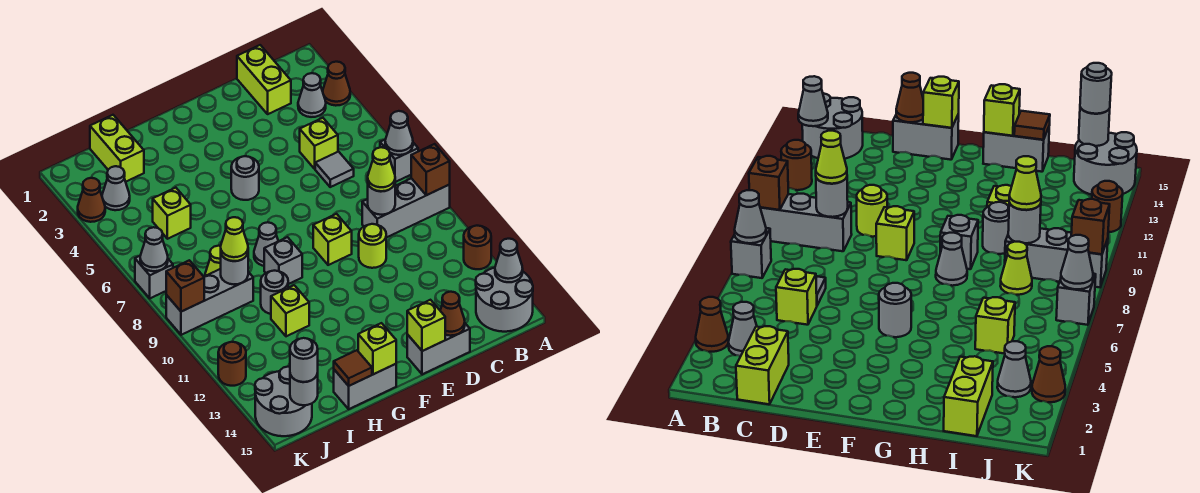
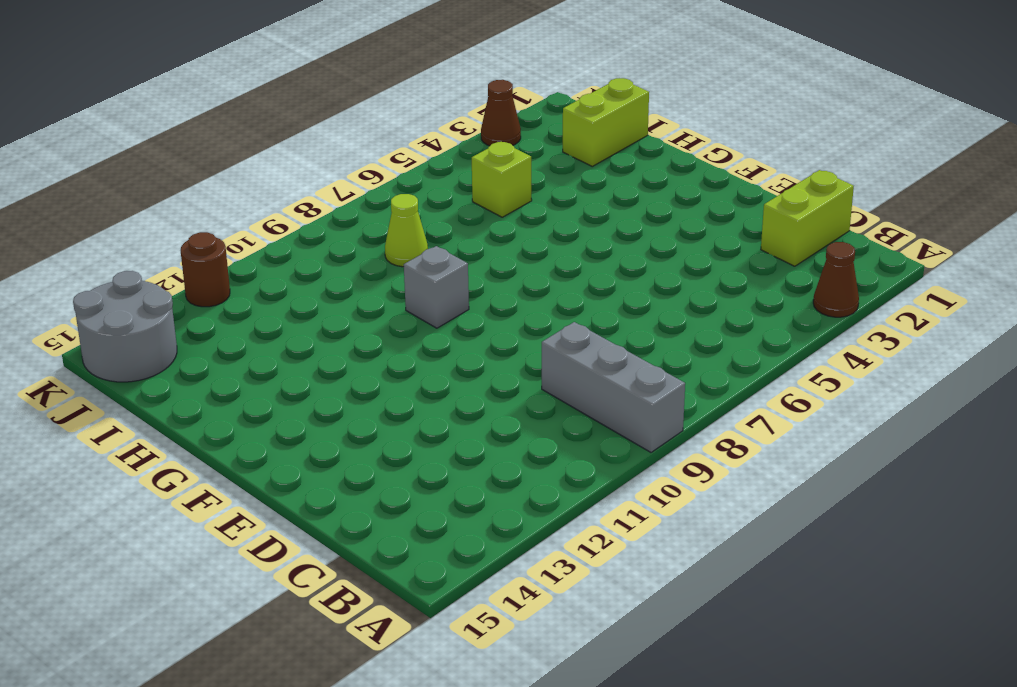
none -> grey brick A7 level 1
none -> brown round brick A12 level 1
none -> grey round brick A14:B15 level 1
none -> grey cone B3 level 1

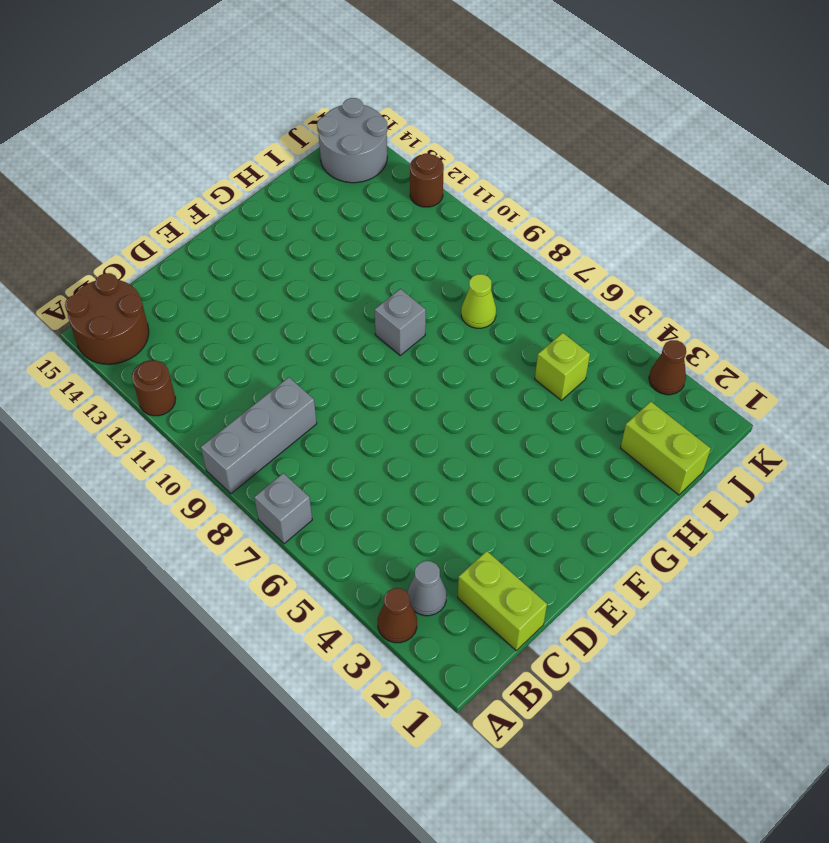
brown round brick A14:B15 level 1 -> grey round brick A14:B15 level 1
none -> lime brick C5 level 1
none -> grey tile C6 level 1
none -> lime round brick D10 level 1
none -> grey brick D15:E15 level 1

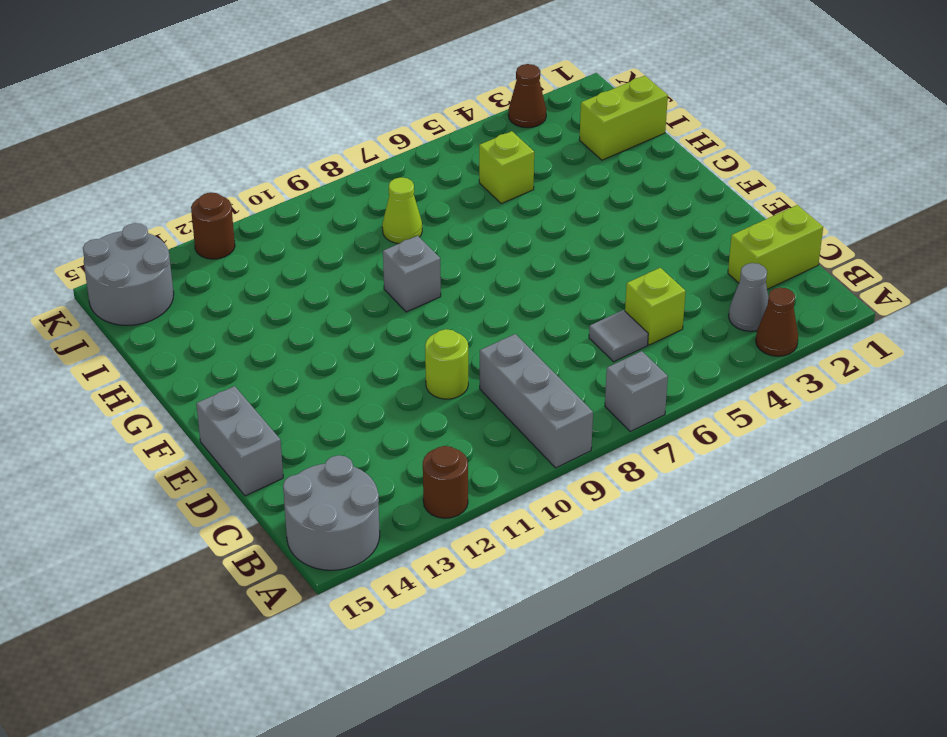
none -> lime brick E9 level 1
none -> grey round brick F5 level 1
none -> grey cone G8 level 1
none -> grey brick G15:H15 level 1

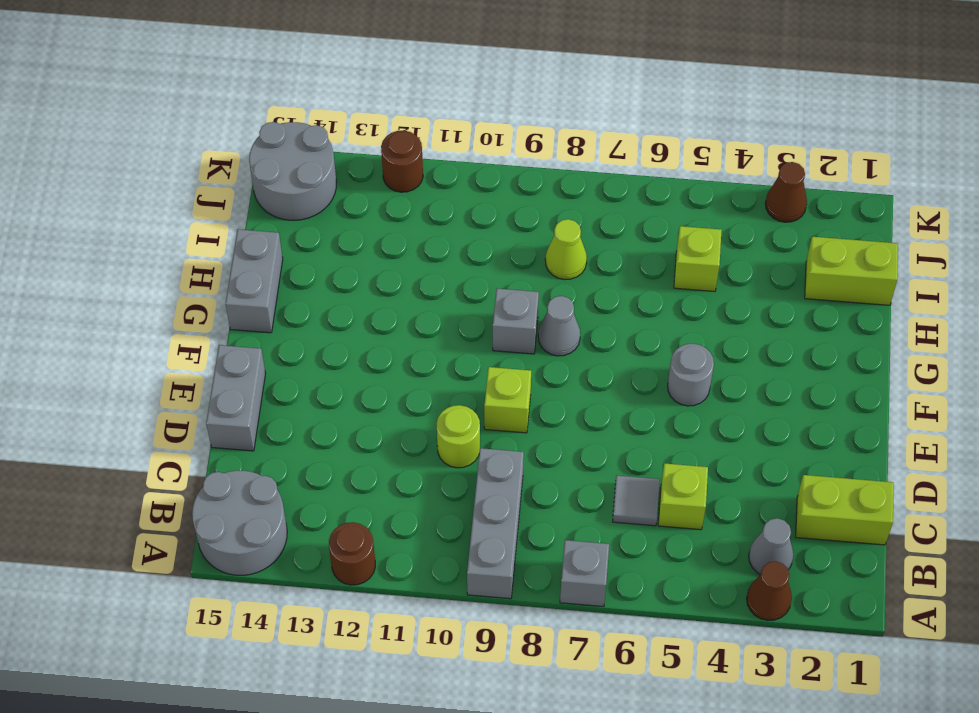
none -> grey round brick H10 level 1
none -> lime brick H11 level 1
none -> grey brick I9:K9 level 1
none -> grey cone J3 level 1

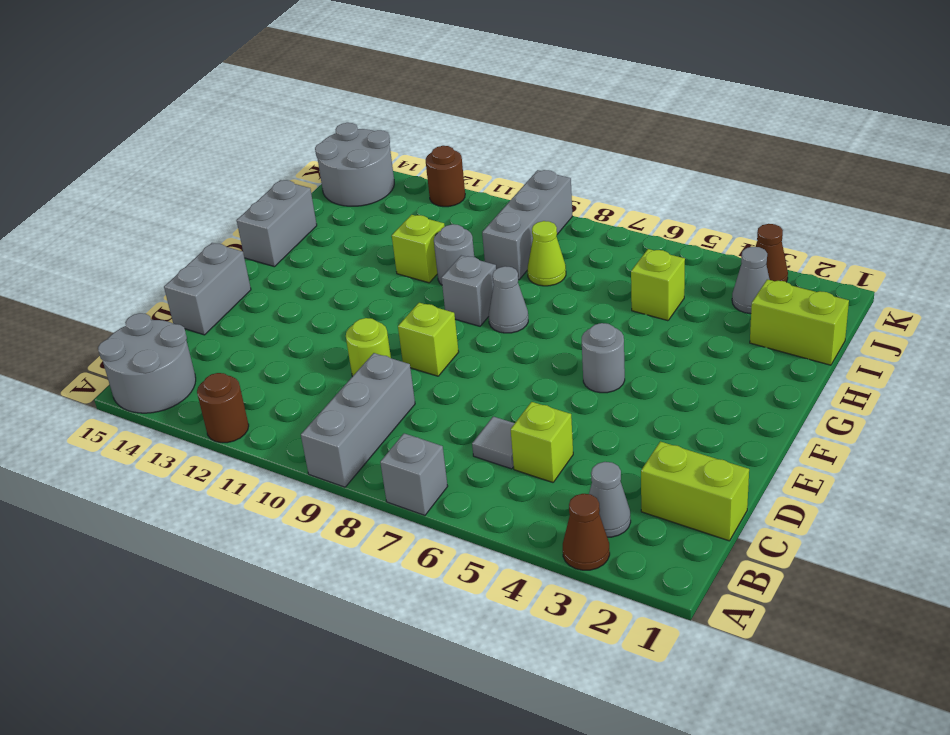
none -> grey brick K7 level 1
none -> grey cone A7 level 2
none -> brown brick A9 level 2
none -> grey cone A14 level 2

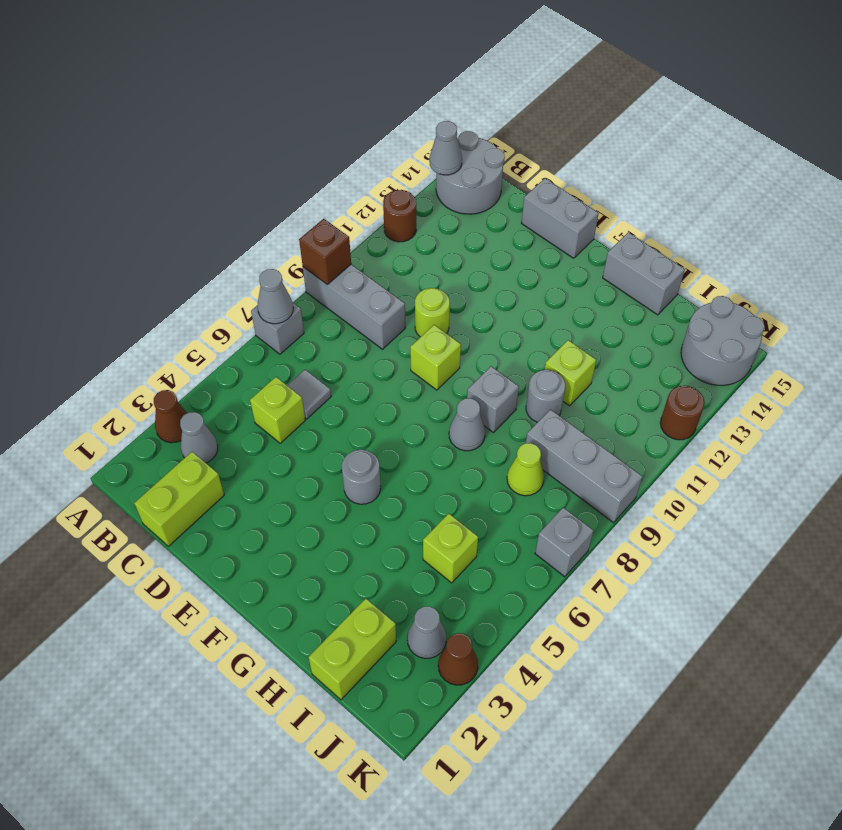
none -> grey round brick C9 level 2
none -> brown cone D15 level 2
none -> lime brick E15 level 2
none -> lime brick G15 level 2

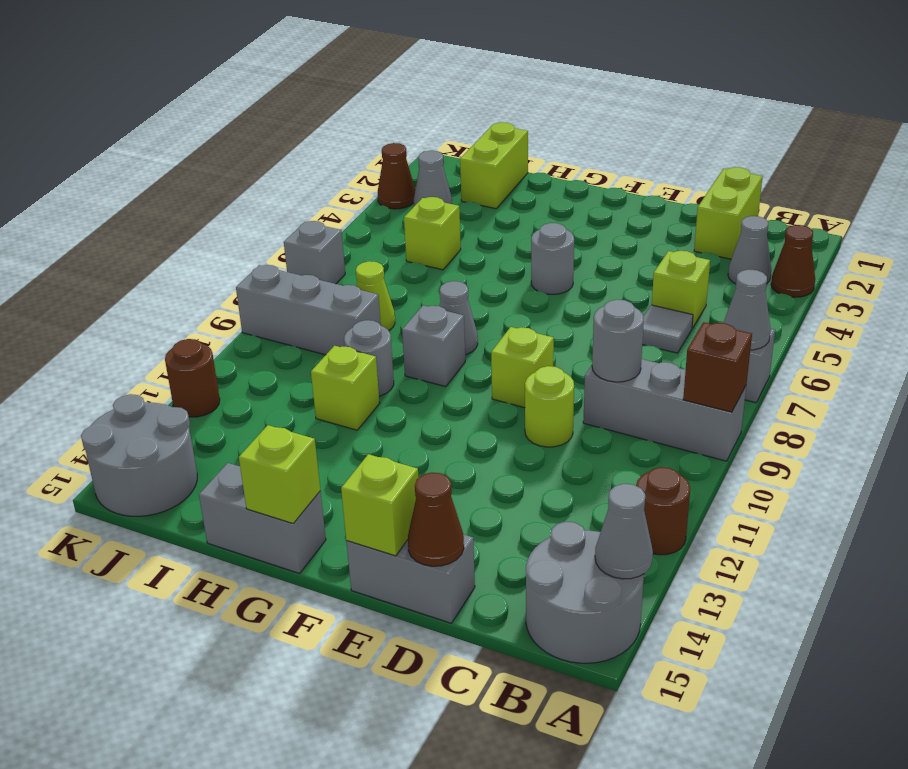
none -> brown tile H15 level 2
none -> grey round brick I9 level 2
none -> grey round brick J15 level 2
none -> grey cone K7 level 2

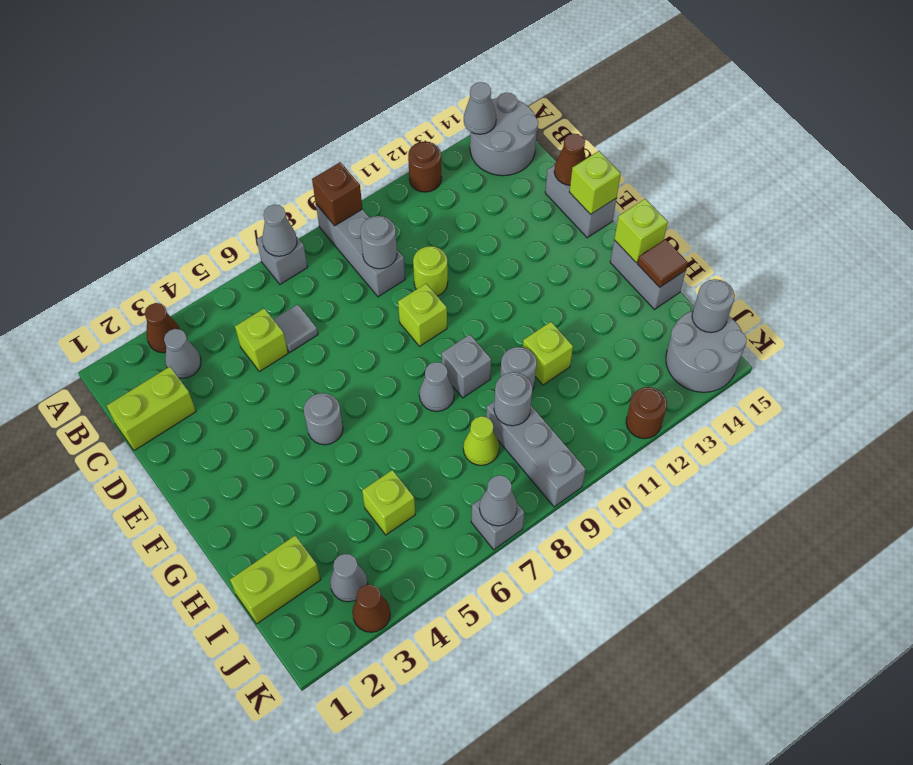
none -> brown brick K9 level 2
none -> lime cone C9 level 3
none -> lime cone I9 level 3
none -> grey round brick J15 level 3

